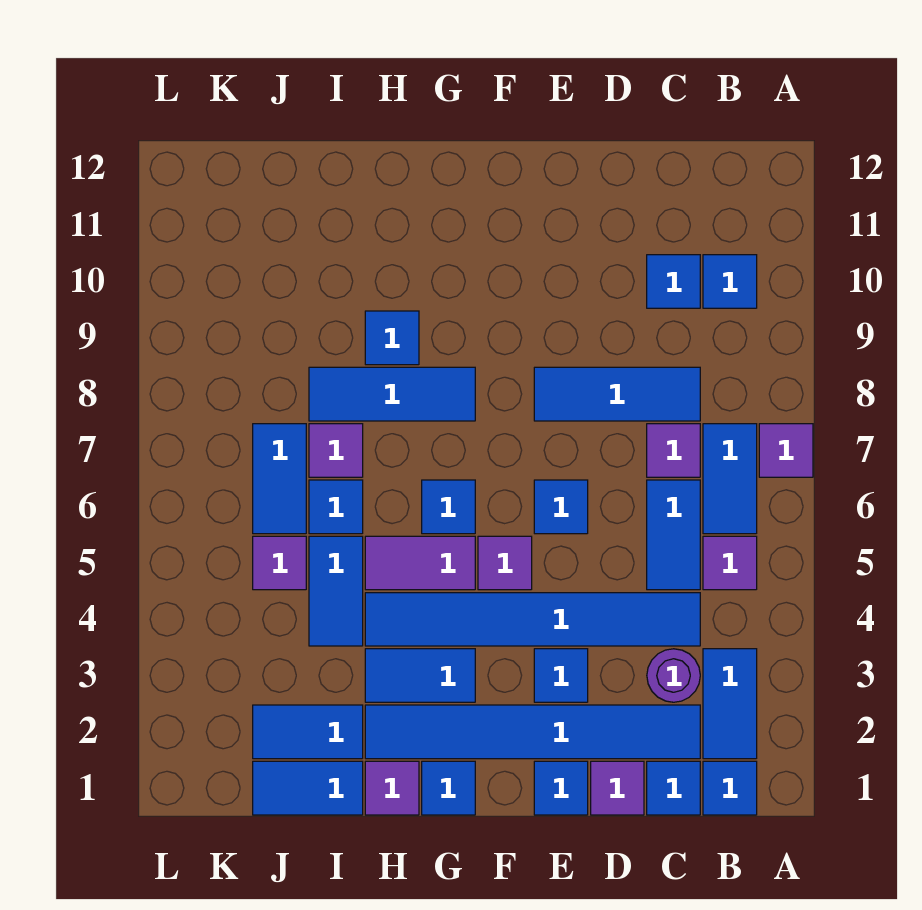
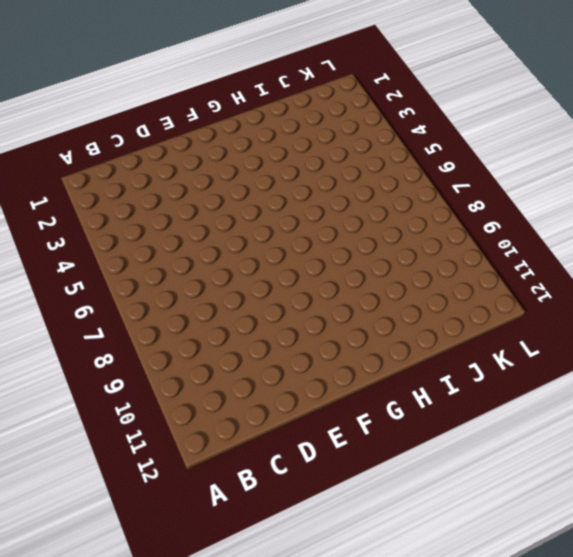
none -> purple tile A7 level 1
none -> blue tile B1 level 1
none -> blue tile B2:B3 level 1
none -> purple tile B5 level 1

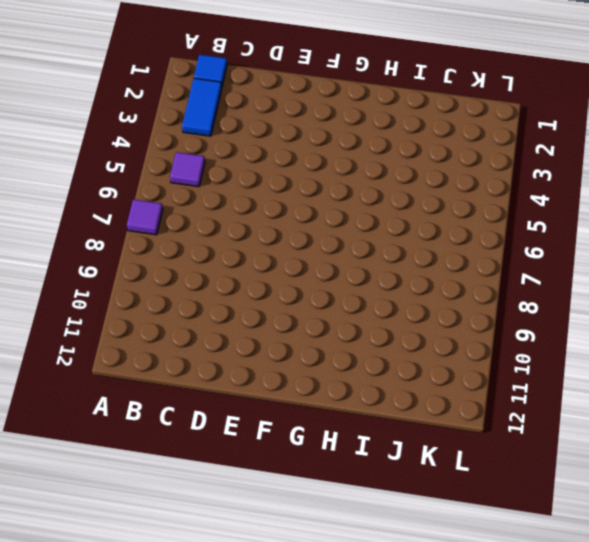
none -> blue tile B6:B7 level 1
none -> blue tile B10 level 1
none -> blue tile C1 level 1
none -> blue tile C2:H2 level 1

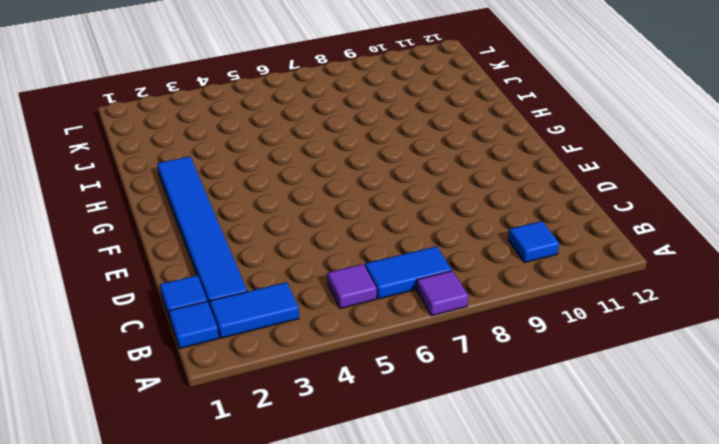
none -> purple round brick C3 level 1
none -> blue tile C4:H4 level 1
none -> blue tile C5:C6 level 1
none -> purple tile C7 level 1

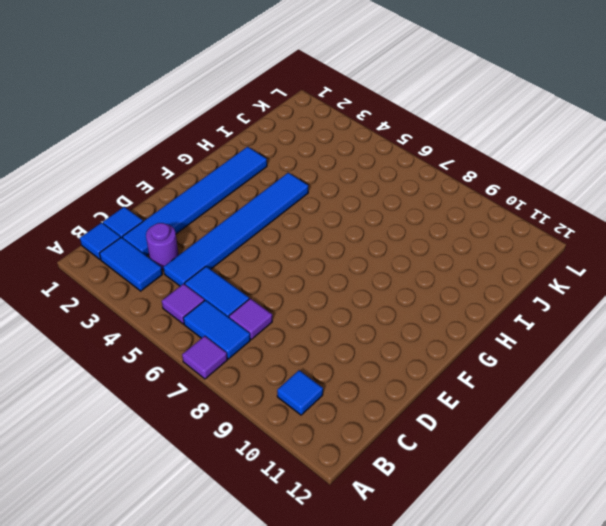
none -> blue tile C8:E8 level 1
none -> blue tile C10 level 1
none -> purple tile D1 level 1
none -> blue tile E1 level 1

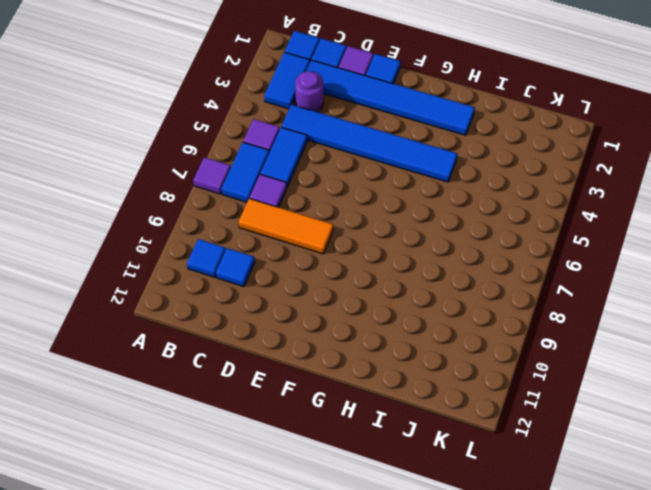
orange tile C8:E8 level 1 -> blue tile C8:E8 level 1
none -> blue tile E3 level 1
none -> blue tile E6 level 1
none -> purple tile F5 level 1
none -> blue tile G1 level 1

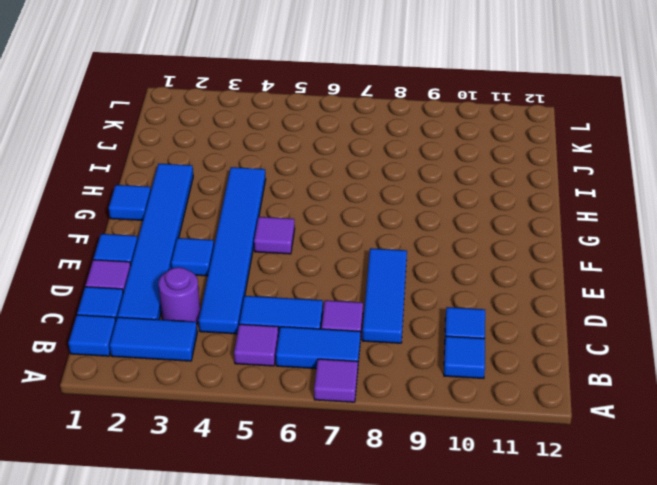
none -> blue tile E6 level 1
none -> blue tile G3:H3 level 1
none -> purple tile G5:H5 level 1
none -> blue tile G6 level 1

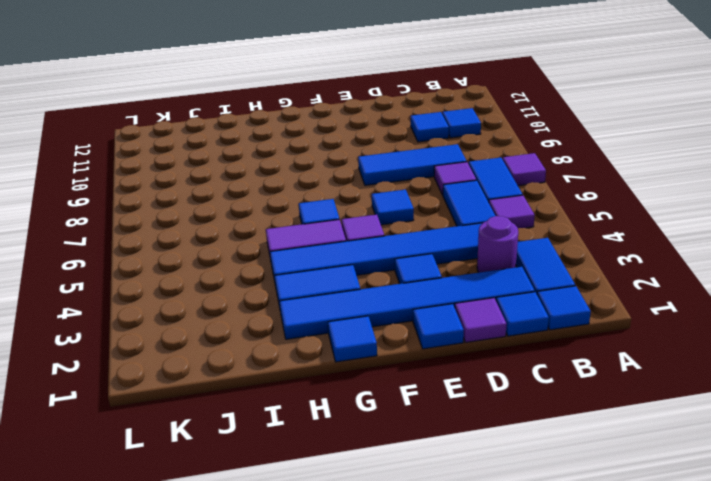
none -> blue tile G8:I8 level 1
none -> purple tile H1 level 1
none -> blue tile H9 level 1
none -> blue tile I1:J1 level 1

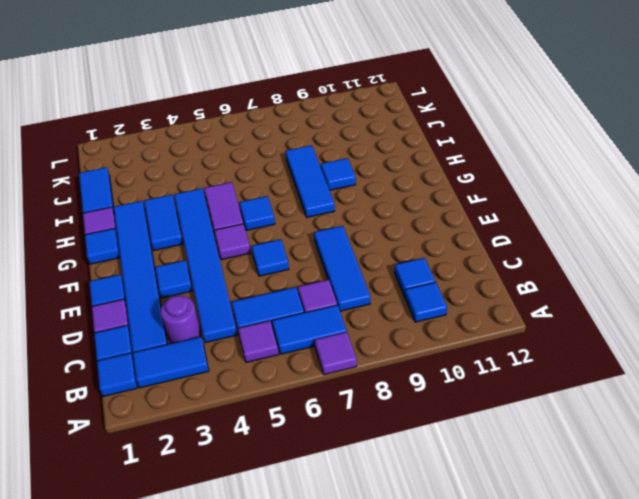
none -> blue tile I2:J2 level 1
none -> blue tile I4:I5 level 1
none -> blue tile I6 level 1
none -> purple tile I7 level 1

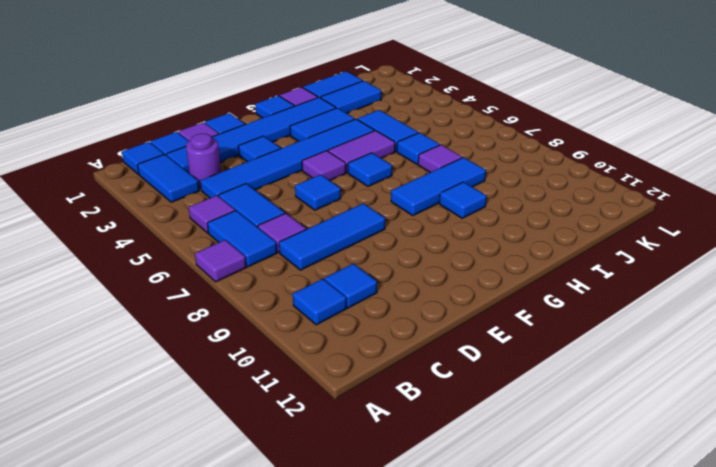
none -> purple tile J5 level 1
none -> blue tile J6:J7 level 1

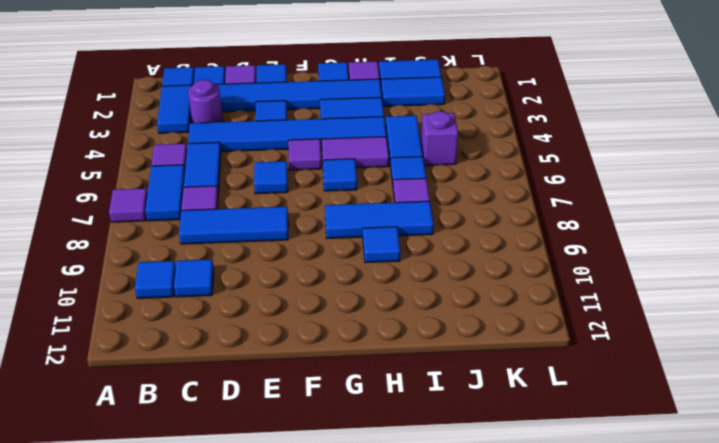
purple brick J5 level 1 -> purple tile J5 level 1
none -> blue tile J6:J7 level 1

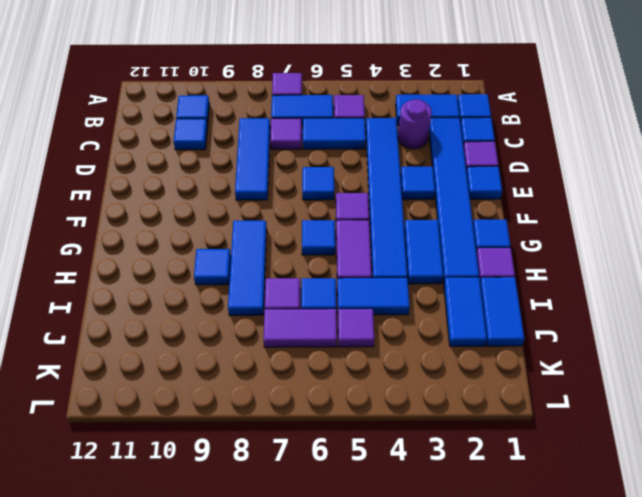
purple tile J6:J7 level 1 -> blue tile J6:J7 level 1

